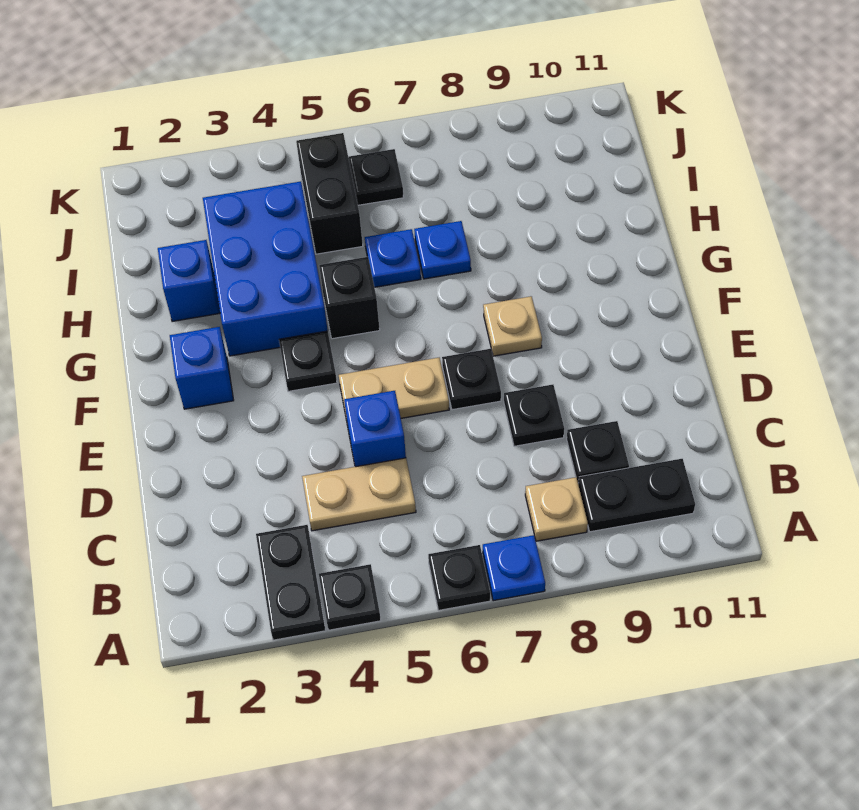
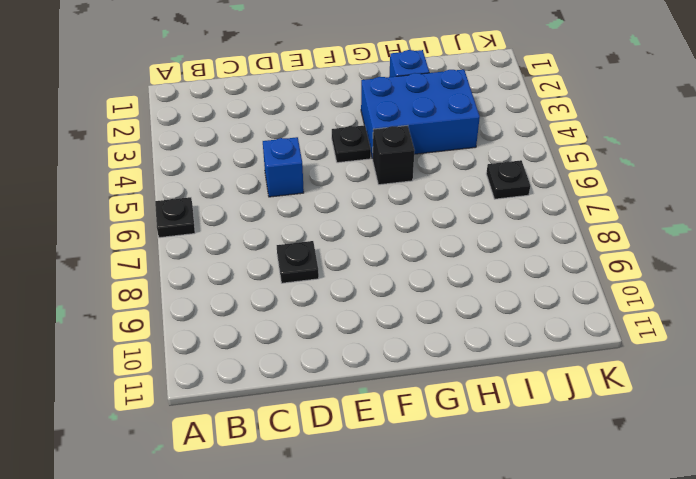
none -> black plate A3:B3 level 1
none -> black plate A4 level 1
none -> blue plate A7 level 1

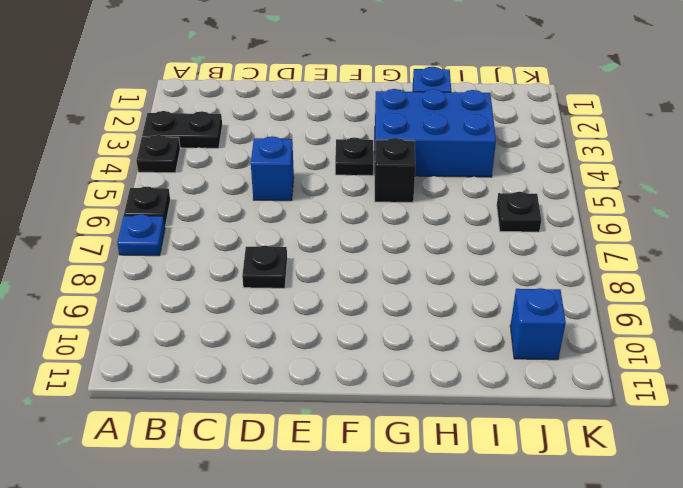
blue brick J10 level 1 -> blue brick F2 level 1
none -> tan plate B8 level 1
none -> black plate B9:B10 level 1
none -> tan plate C4:C5 level 1

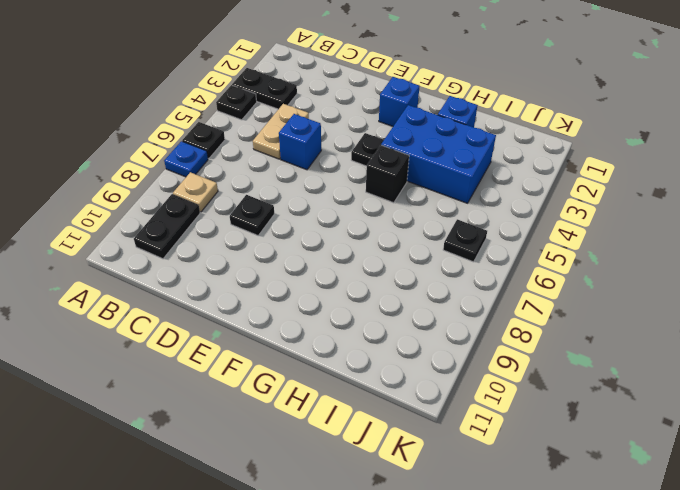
none -> black plate C9 level 1
none -> tan plate E5:E6 level 1
none -> black plate E7 level 1

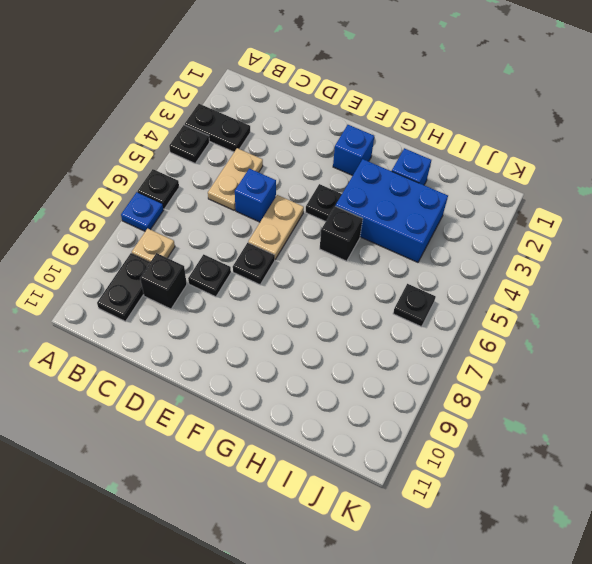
black brick C9 level 1 -> black plate C9 level 1
none -> tan plate F8 level 1
none -> blue plate H6 level 1
none -> blue plate H7 level 1

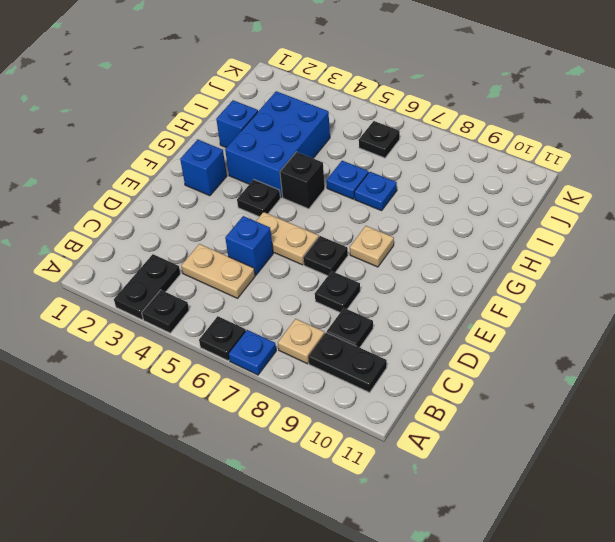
none -> black brick I5:J5 level 1

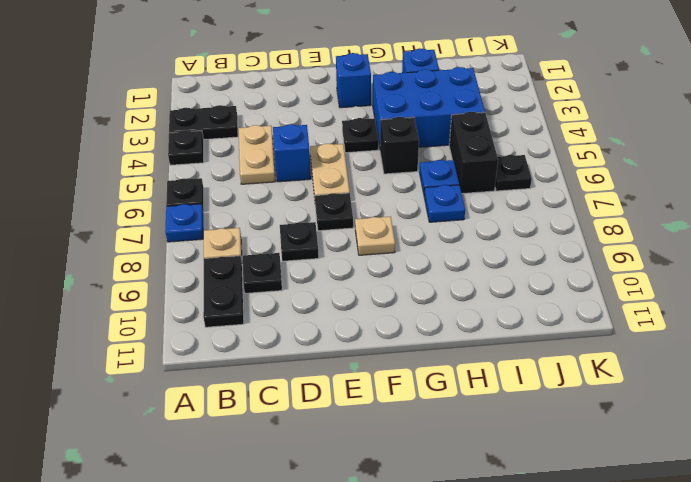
black brick I5:I6 level 1 -> black brick I5:J5 level 1

